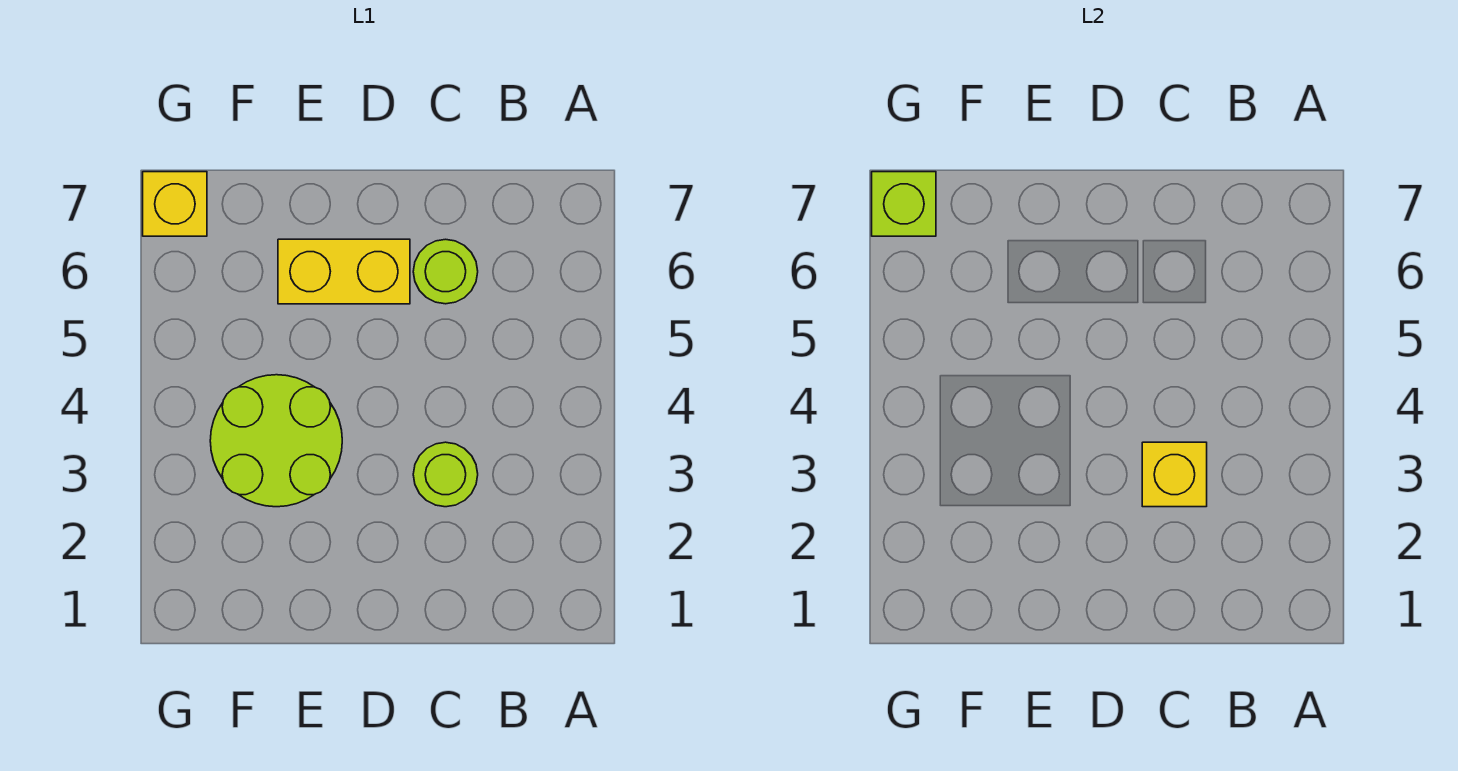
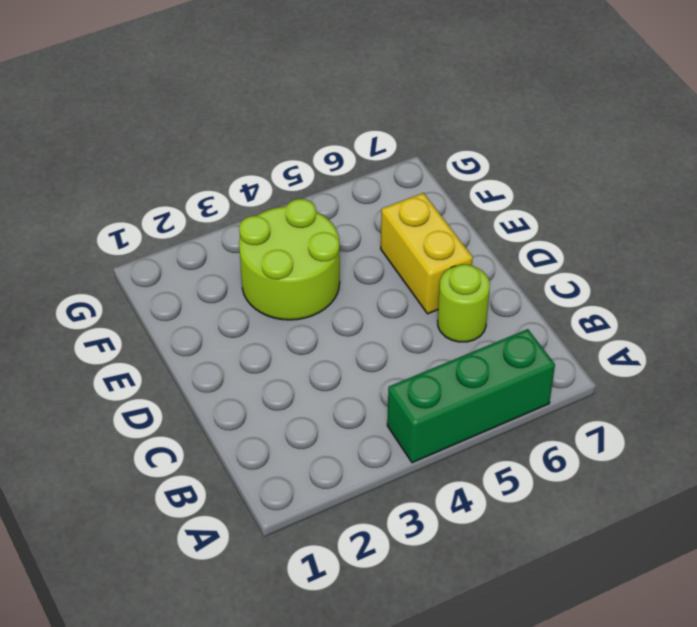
green brick A4:A6 level 1 -> none
none -> lime round brick C3 level 1
none -> yellow brick G7 level 1

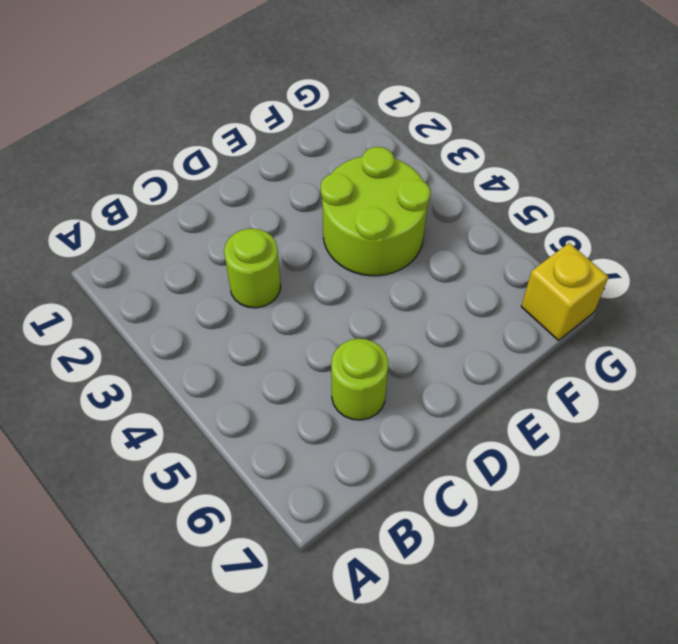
none -> yellow brick D6:E6 level 1
none -> yellow brick C3 level 2

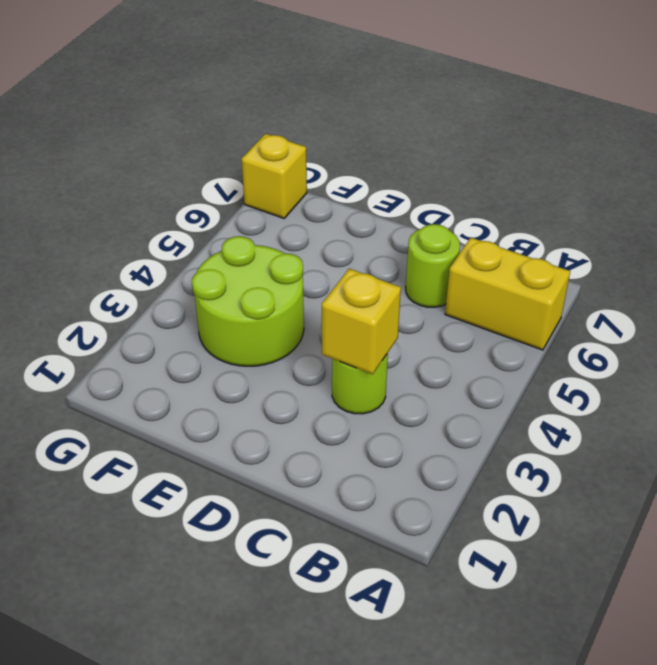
yellow brick A6:B6 level 1 -> yellow brick D6:E6 level 1
none -> lime brick G7 level 2

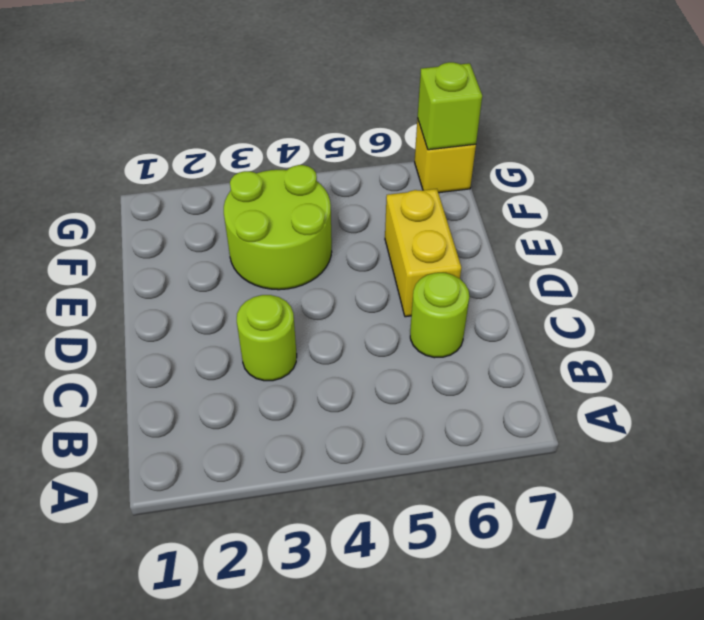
none -> yellow brick C3 level 2

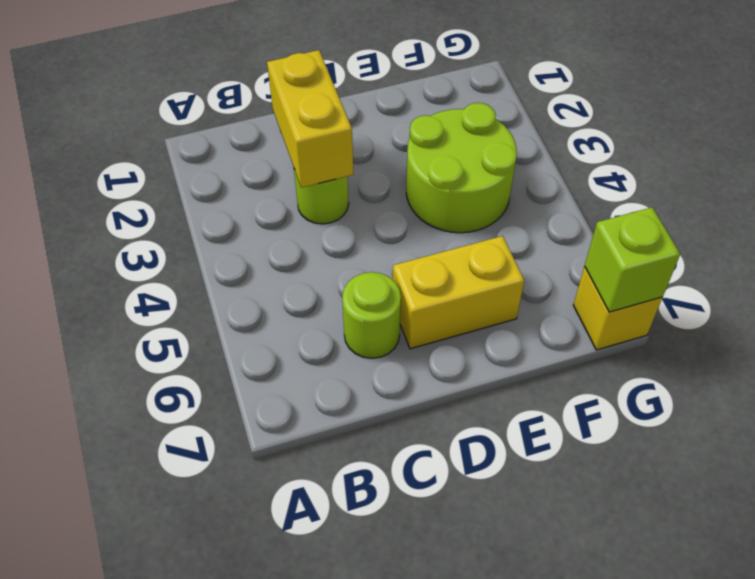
yellow brick C2:C3 level 2 -> yellow brick C3 level 2

